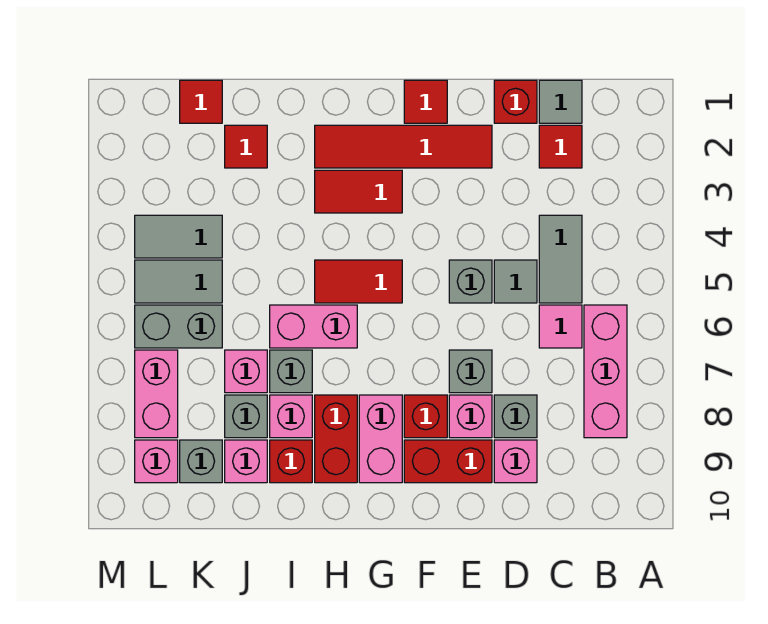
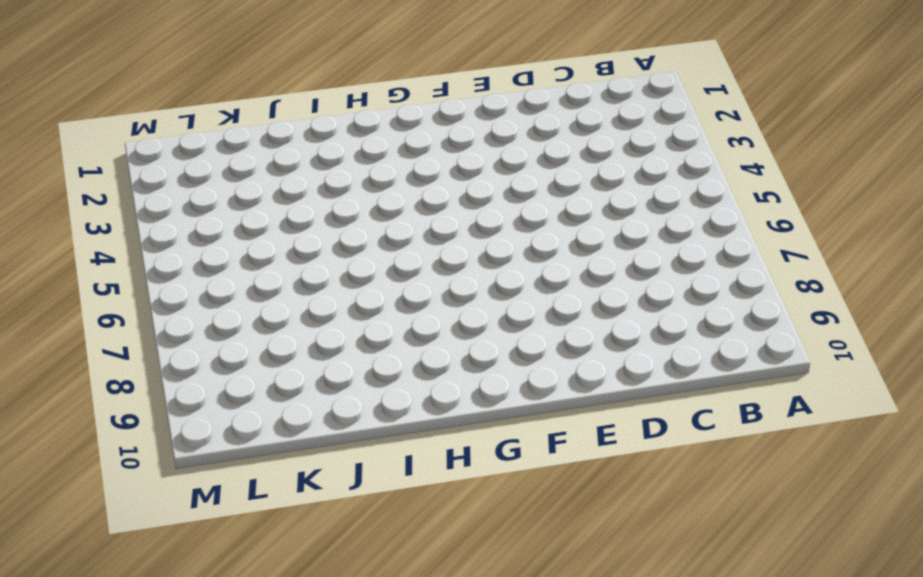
none -> pink brick B6:B8 level 1
none -> grey tile C1 level 1
none -> red tile C2 level 1
none -> grey tile C4:C5 level 1

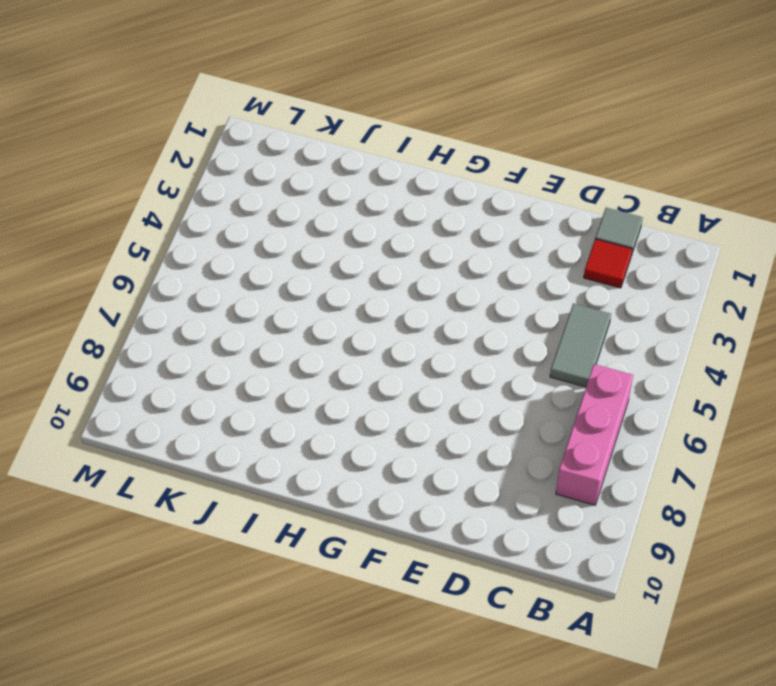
none -> pink tile C6 level 1
none -> red brick D1 level 1
none -> grey tile D5 level 1
none -> grey brick D8 level 1

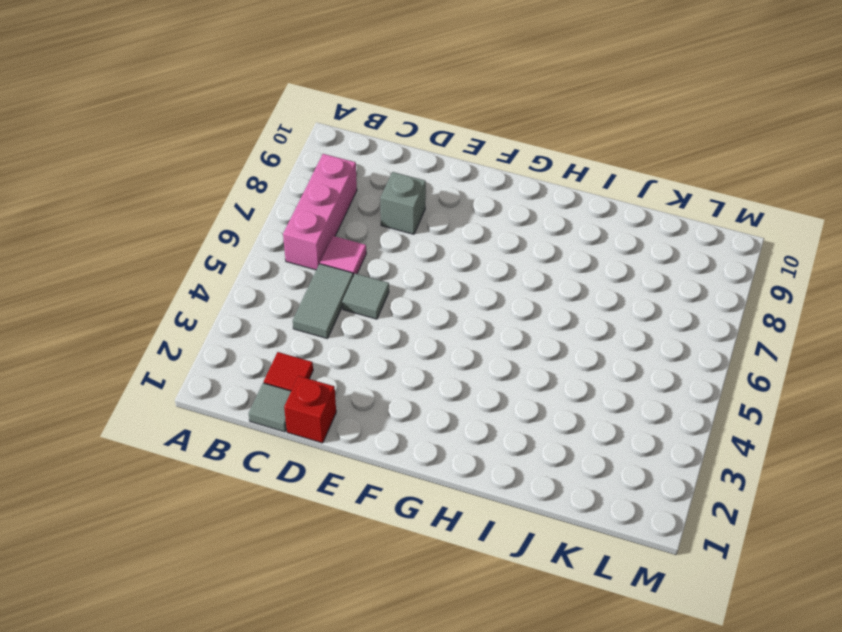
none -> pink brick D9 level 1
none -> red tile E2:H2 level 1
none -> grey brick E5 level 1
none -> grey brick E7 level 1

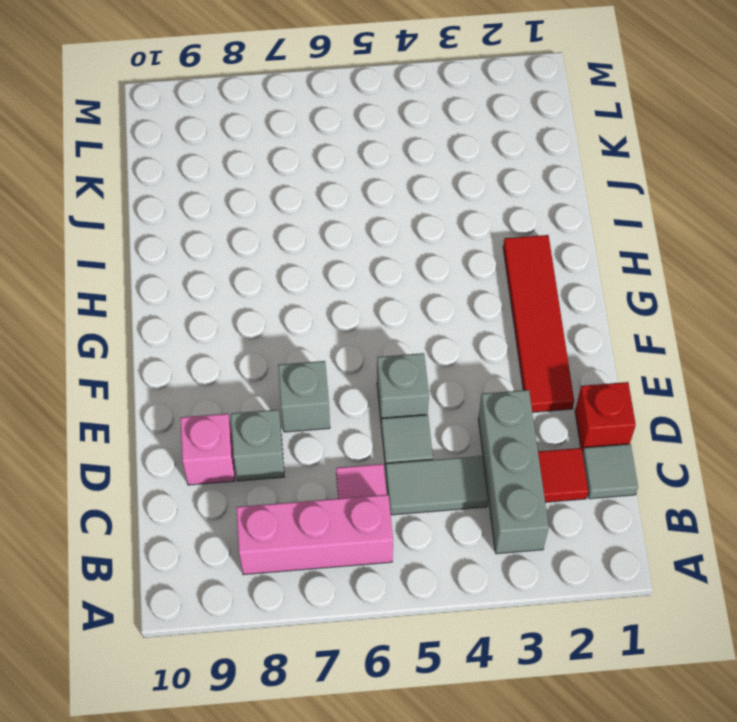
grey brick B3:D3 level 1 -> none
none -> pink brick E8 level 1
none -> red brick E9:F9 level 1
none -> red tile F1 level 1
none -> red brick F8 level 1

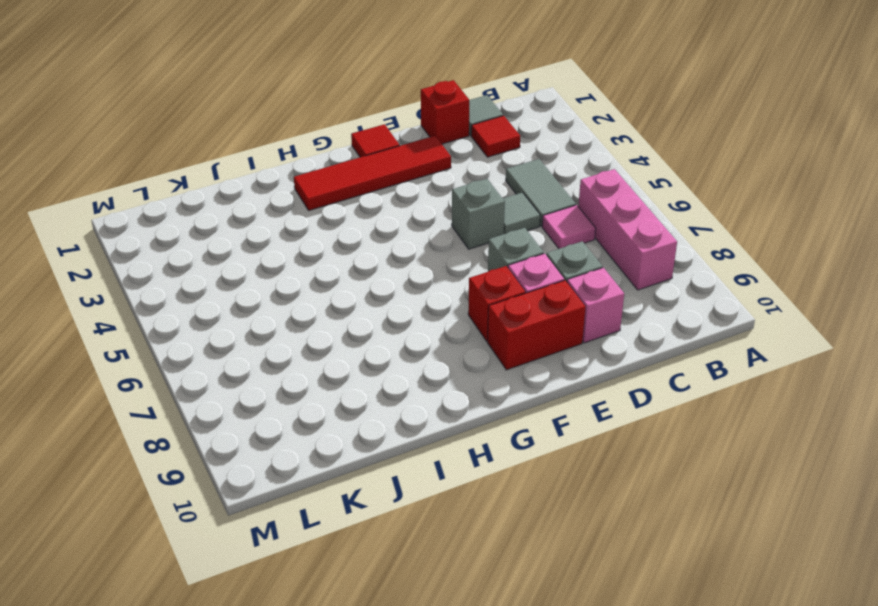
none -> red tile G3:H3 level 1
none -> red tile G5:H5 level 1
none -> pink brick G8:G9 level 1
none -> pink brick H6:I6 level 1

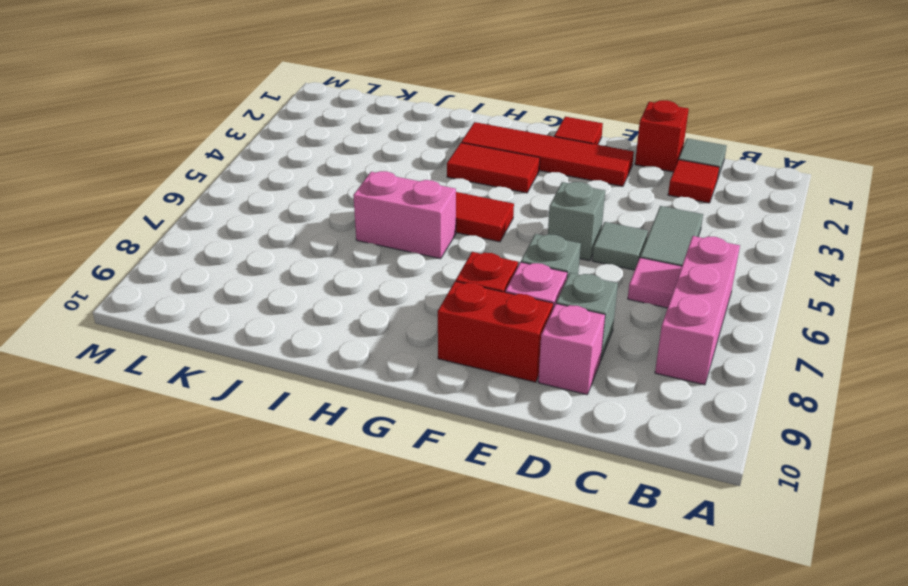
none -> pink brick G8:G9 level 1
none -> red brick H8:H9 level 1
none -> grey brick I7 level 1
none -> pink brick I8 level 1

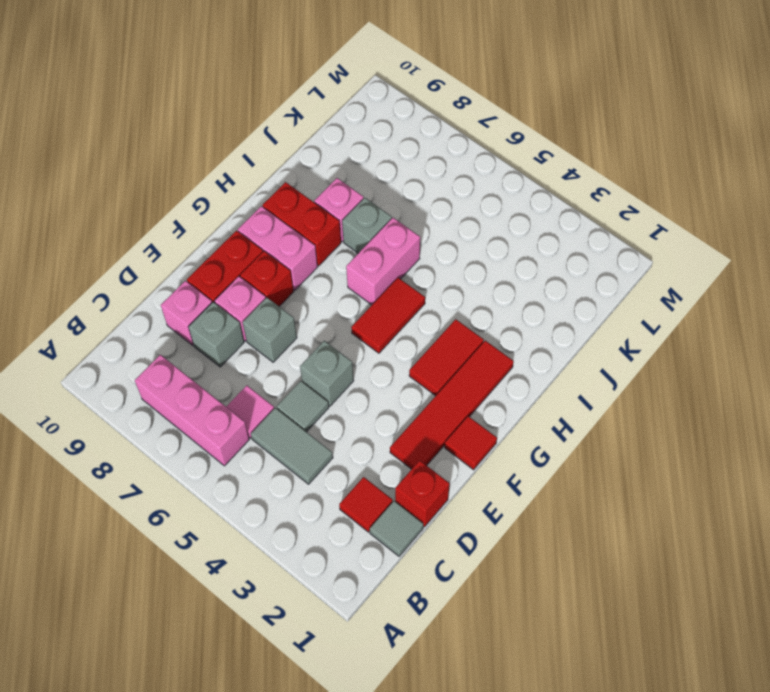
none -> red brick I9 level 1
none -> red tile J2 level 1
none -> pink brick J7 level 1
none -> grey brick J8 level 1

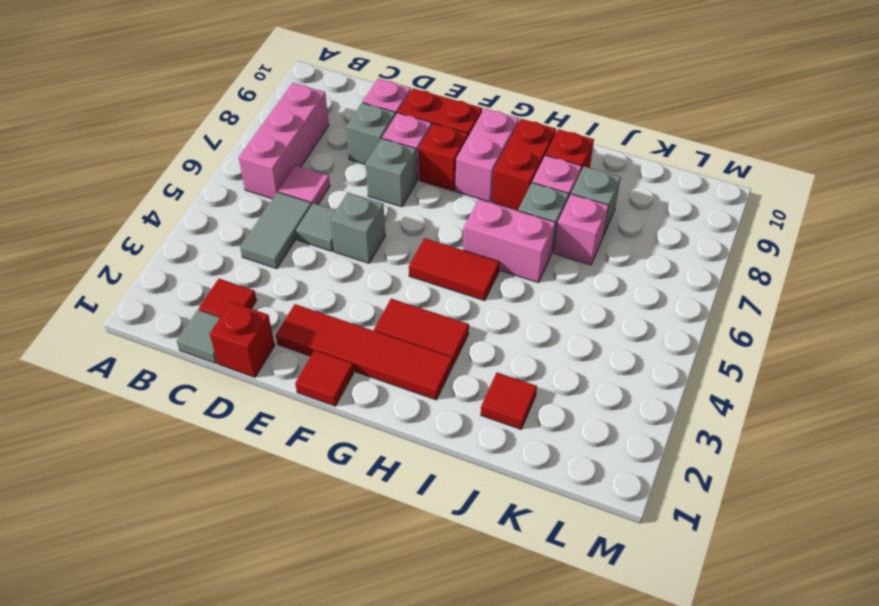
none -> pink brick J9 level 1
none -> red tile K1 level 1
none -> grey tile K4:L4 level 1
none -> grey tile K5:L5 level 1

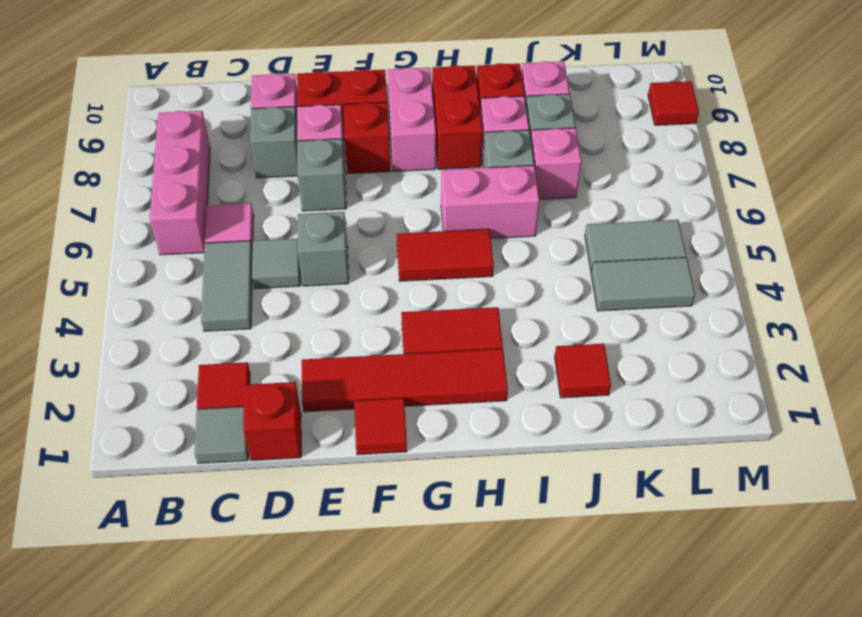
red tile M9 level 1 -> red tile K1 level 1
none -> grey brick K6:L6 level 1
none -> grey brick K9 level 1
none -> pink brick L7:L8 level 1
none -> pink brick L9 level 1

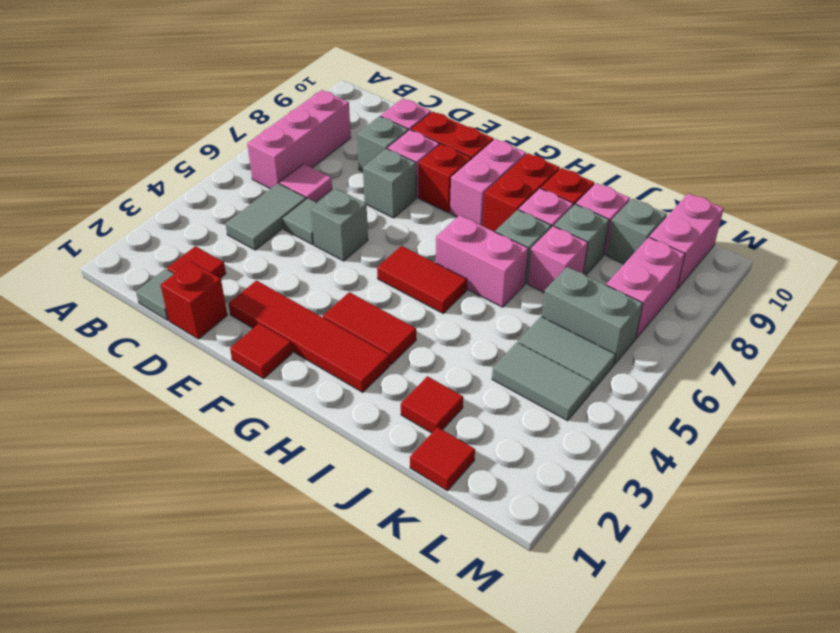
pink brick L9:L10 level 1 -> pink brick L9 level 1

